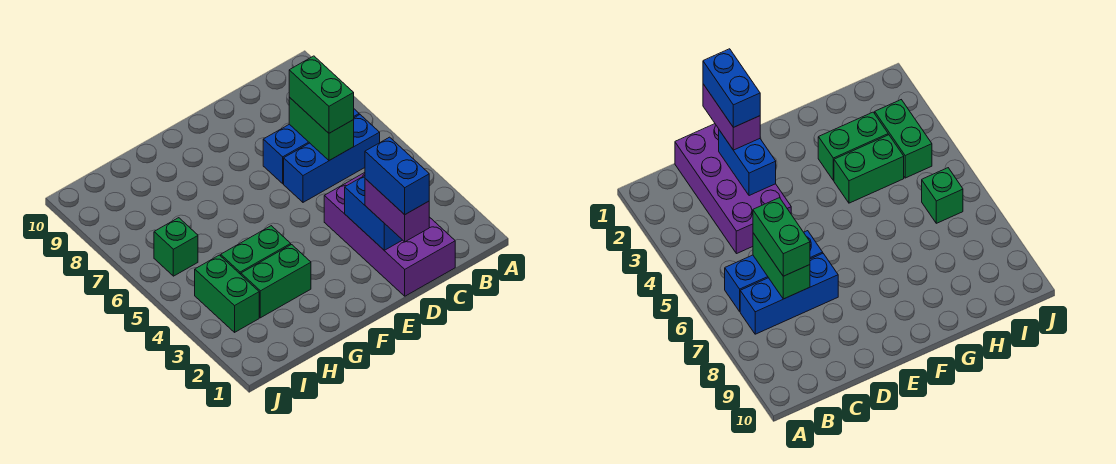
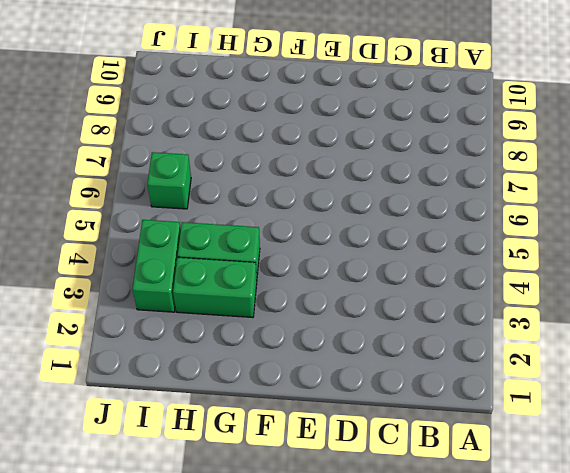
none -> blue brick B6:D6 level 1
none -> blue brick B7:D7 level 1
none -> purple brick C1:D4 level 1

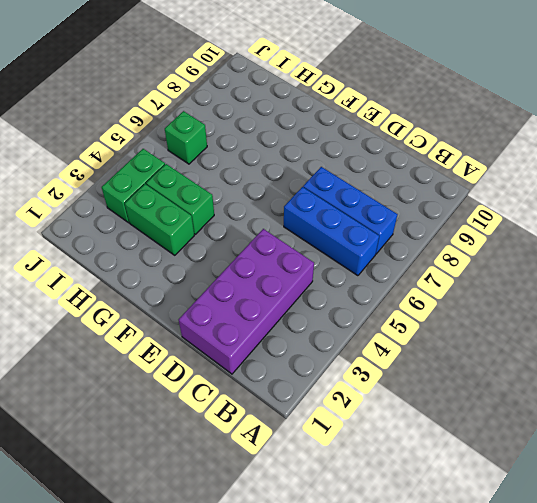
none -> green brick C6:C7 level 2
none -> blue brick D2:D3 level 2
none -> green brick C6:C7 level 3

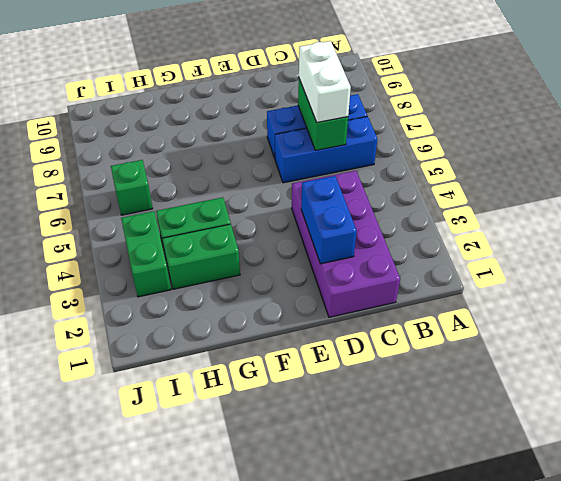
white brick C6:C7 level 3 -> green brick C6:C7 level 3
none -> purple brick D1:D2 level 3
none -> blue brick D1:D2 level 4

